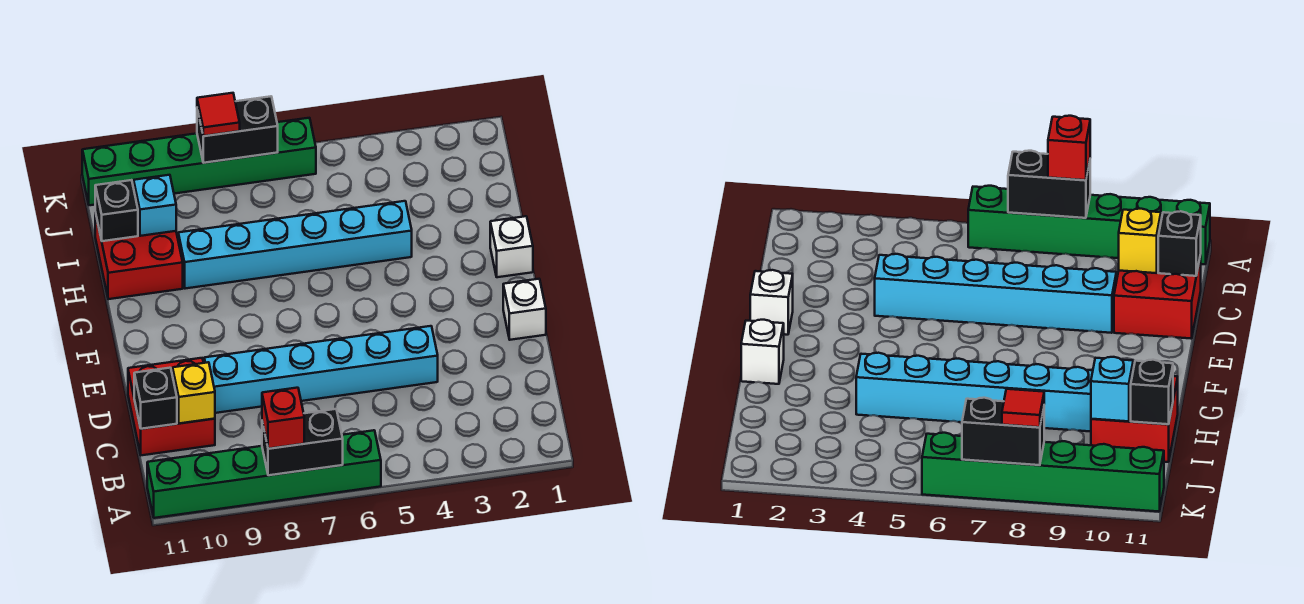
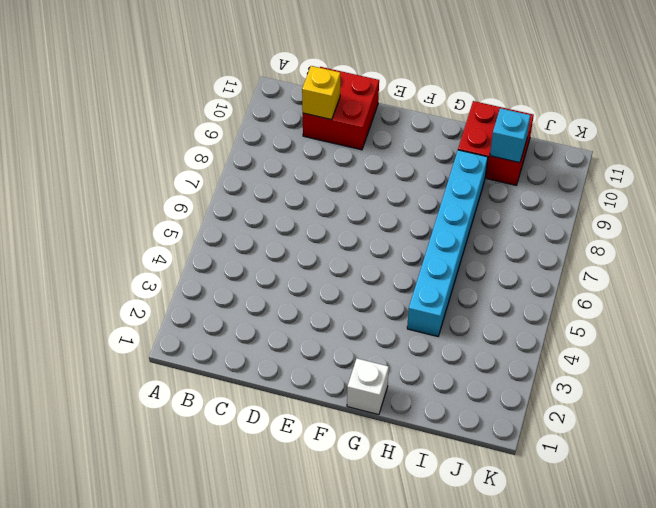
none -> green brick A6:A11 level 1
none -> cyan brick D4:D9 level 1
none -> white brick E1 level 1

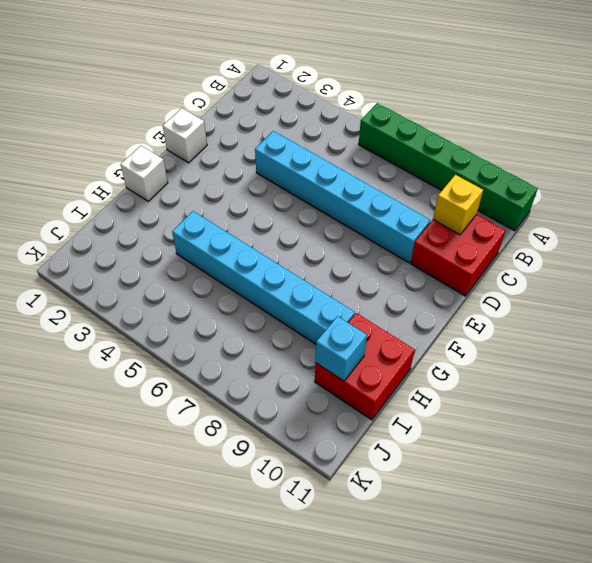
none -> green brick K6:K11 level 1
none -> black brick A7:A8 level 2
none -> black brick C11 level 2

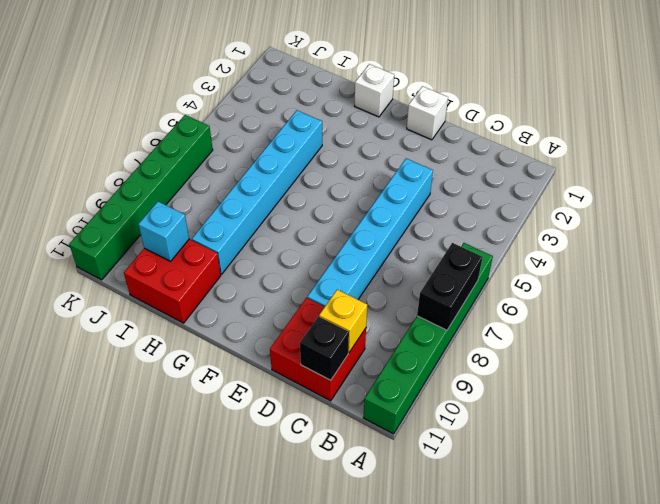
none -> black brick I11 level 2
none -> black brick K7:K8 level 2
none -> red brick A8 level 3

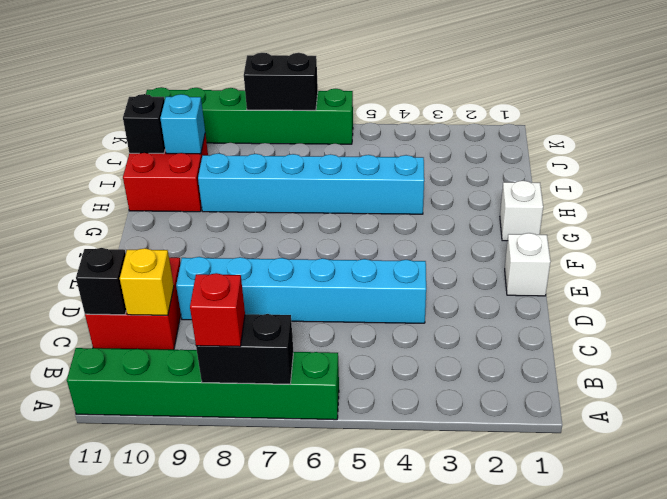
none -> red tile K8 level 3

